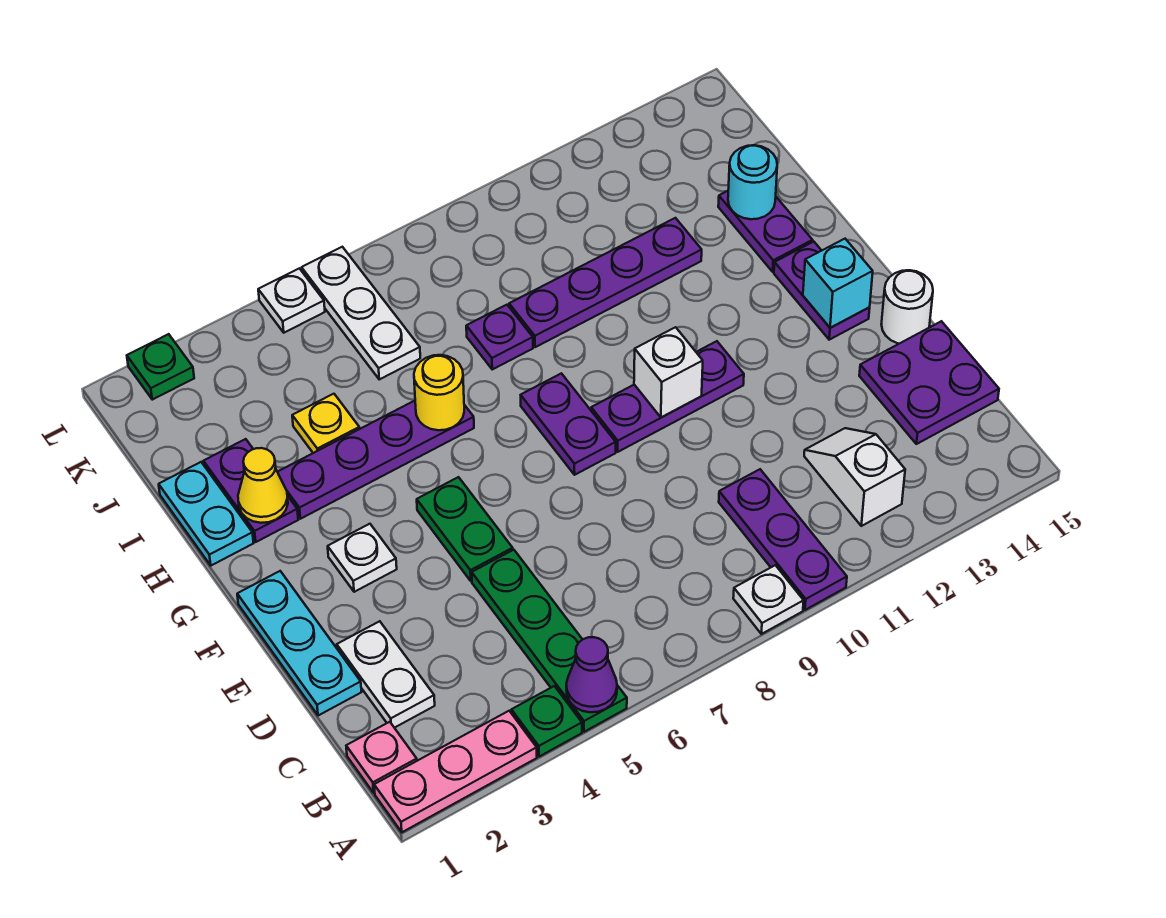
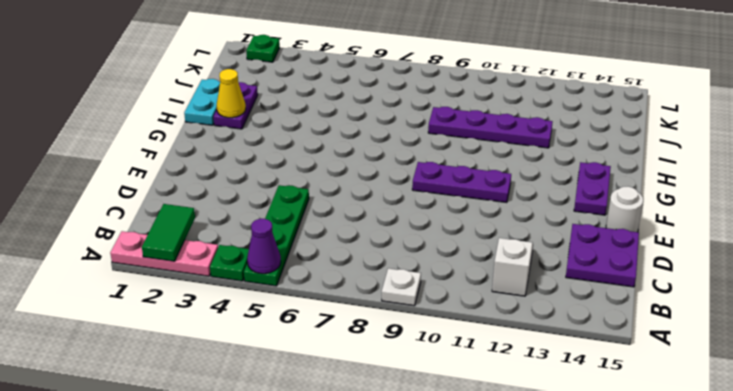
green tile A2:B2 level 2 -> none
none -> purple plate A10:C10 level 1
none -> pink plate B1 level 1
none -> white plate C2:D2 level 1
none -> cyan plate D1:F1 level 1

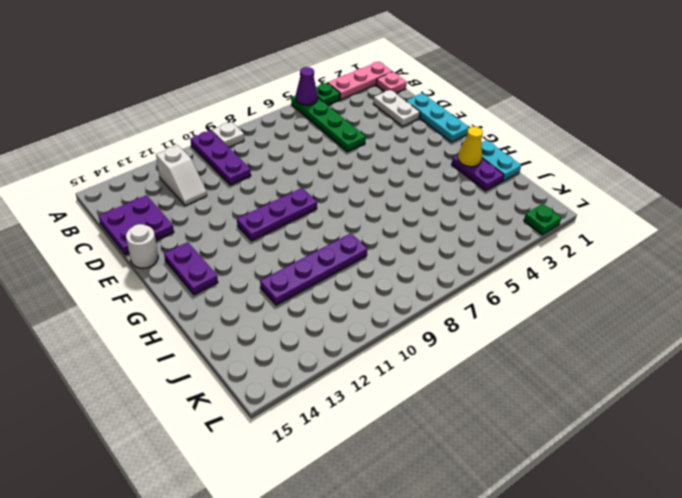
none -> green plate E5:F5 level 1
none -> white plate F3 level 1
none -> purple plate F8:G8 level 1
none -> purple plate H3:H6 level 1

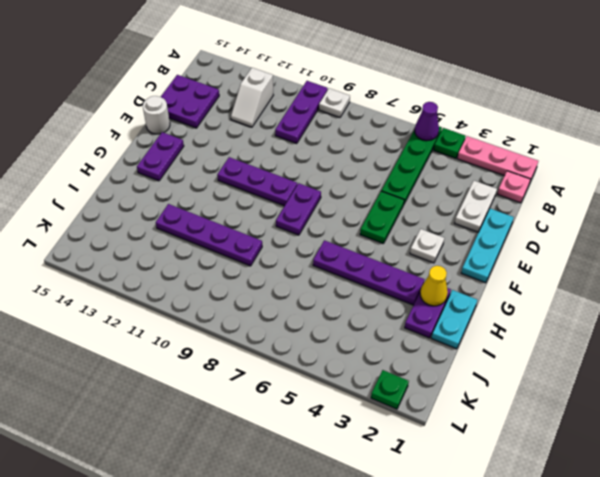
none -> purple plate H14:I14 level 1
none -> yellow plate I4 level 1
none -> purple plate I8 level 1
none -> white plate J6:L6 level 1

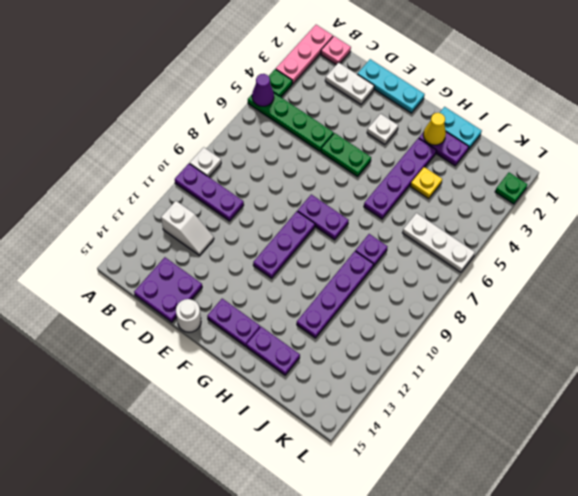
none -> white plate L5 level 1
none -> white brick F10 level 2
none -> cyan brick F14 level 2
none -> yellow round brick H6 level 2

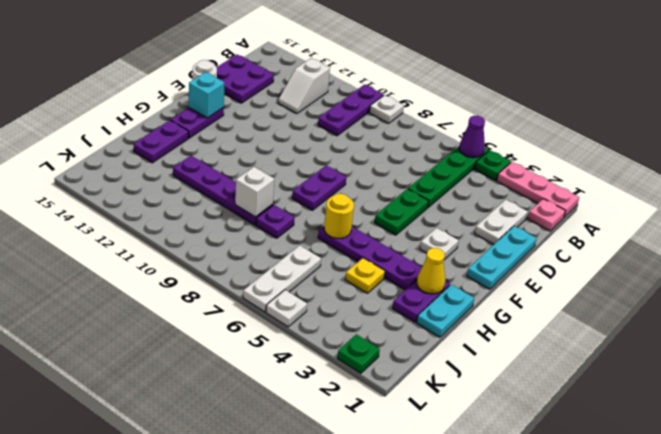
white brick I9 level 2 -> white brick F10 level 2
none -> purple plate F9:F11 level 1
none -> cyan round brick I14 level 2

